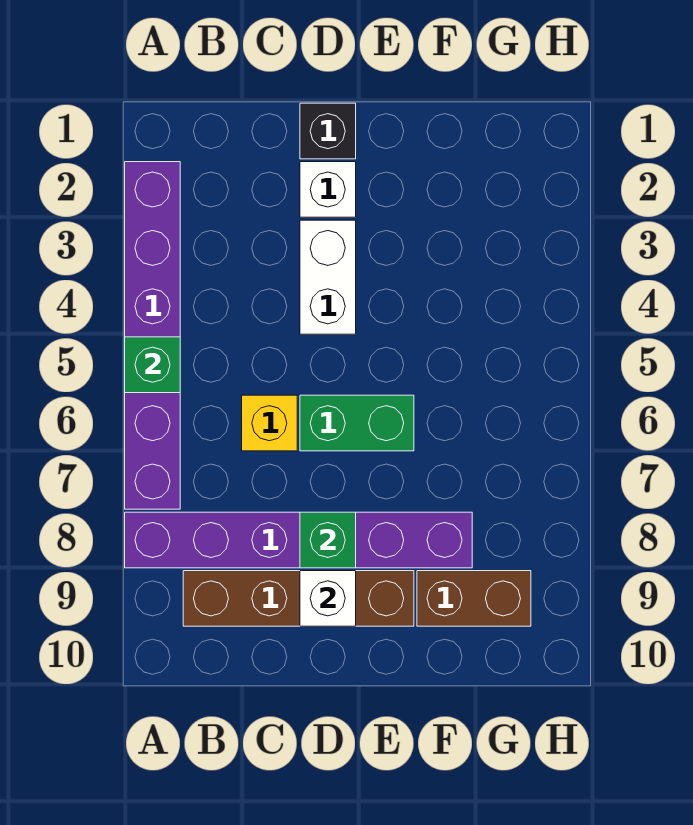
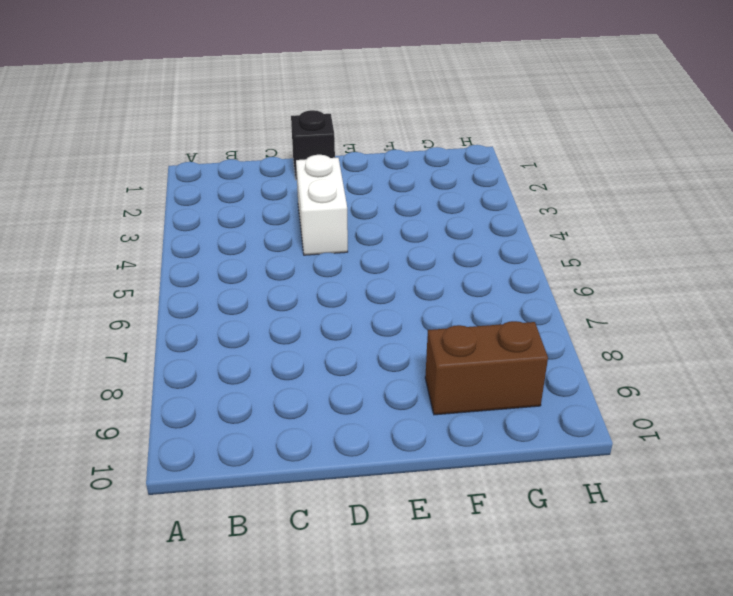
none -> purple brick A2:A7 level 1
none -> purple brick A8:F8 level 1
none -> brown brick B9:E9 level 1

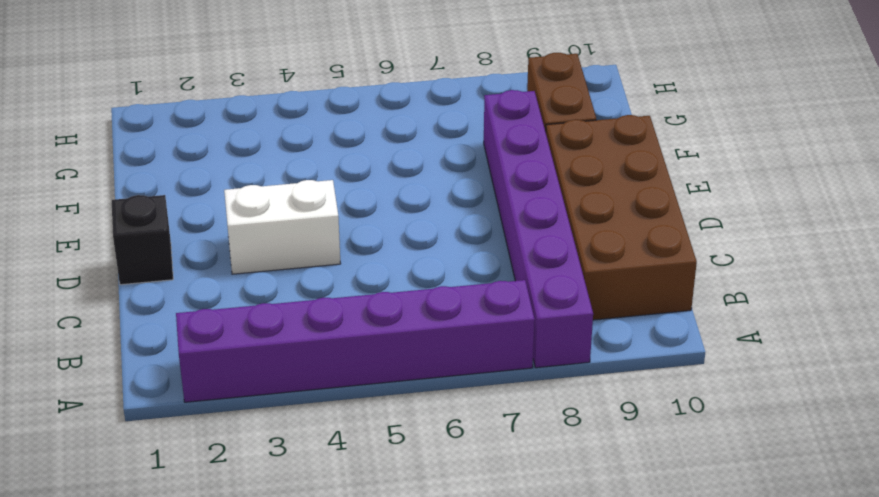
brown brick B9:E10 level 1 -> brown brick B9:E9 level 1
none -> yellow brick C6 level 1
none -> white brick D2 level 1
none -> green brick D6:E6 level 1

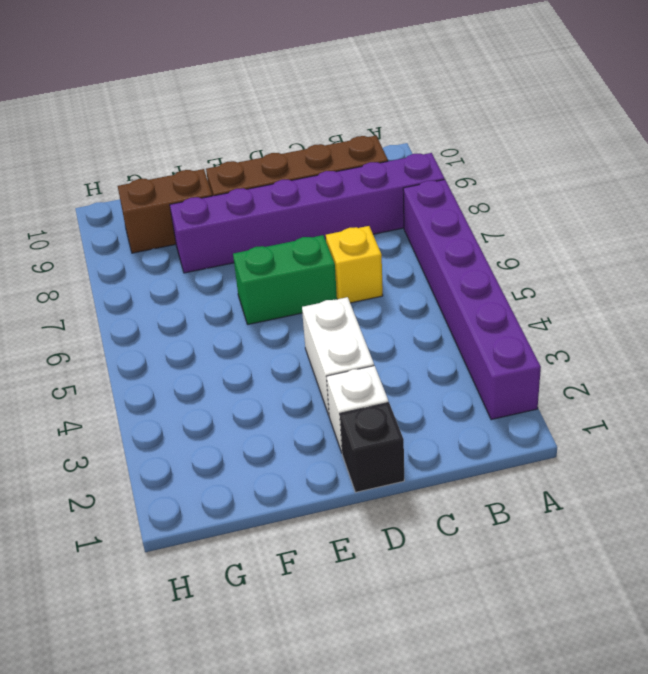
none -> green brick A5 level 2
none -> green brick D8 level 2
none -> white brick D9 level 2

